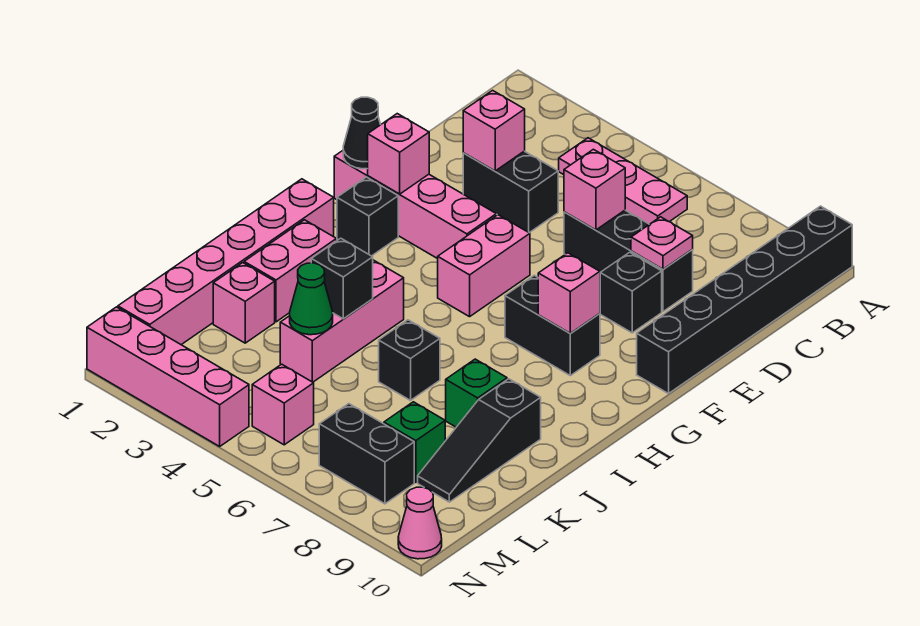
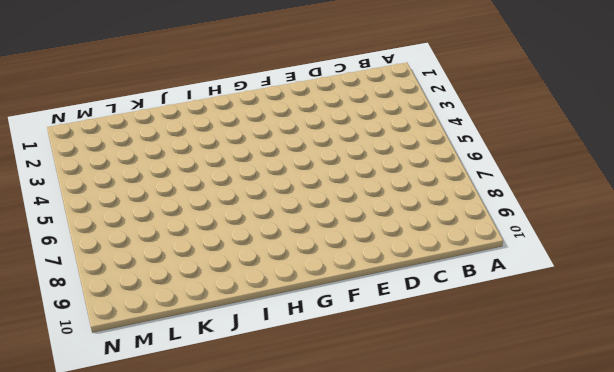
none -> black brick A10:F10 level 1
none -> pink plate B4:B6 level 1
none -> black brick D3:D4 level 1

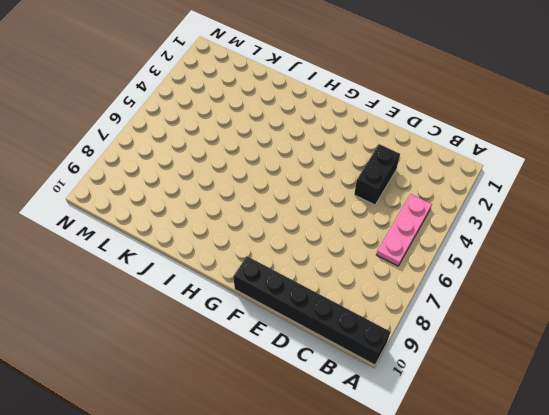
none -> black brick D6:D8 level 1
none -> black brick E8 level 1
none -> pink brick F1:F4 level 1

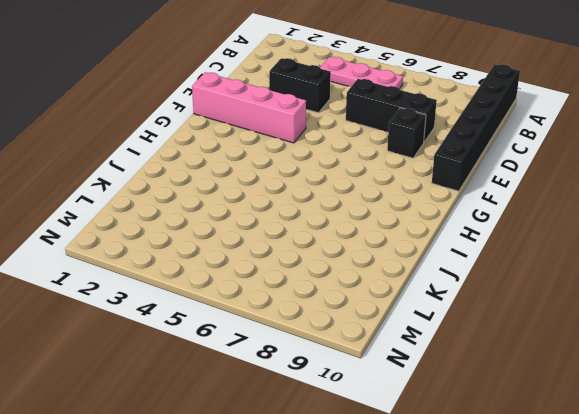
none -> pink brick F5:G5 level 1
none -> black brick G2 level 1
none -> black brick G7:G8 level 1

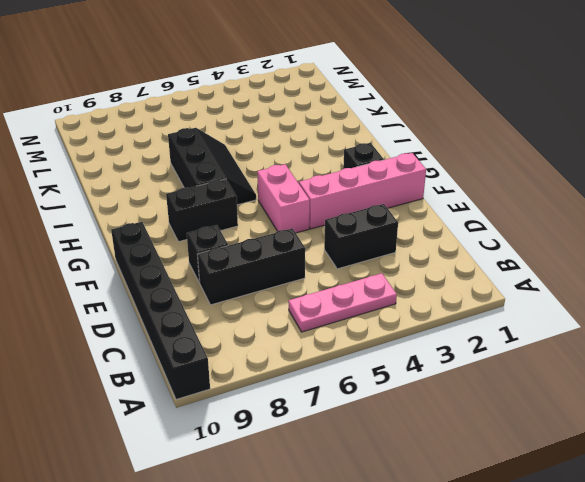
black slope H6:J7 level 1 top 7 -> black brick J6 level 1
none -> pink brick H1:M1 level 1
none -> pink brick I2:J2 level 1
none -> pink brick I4:K4 level 1

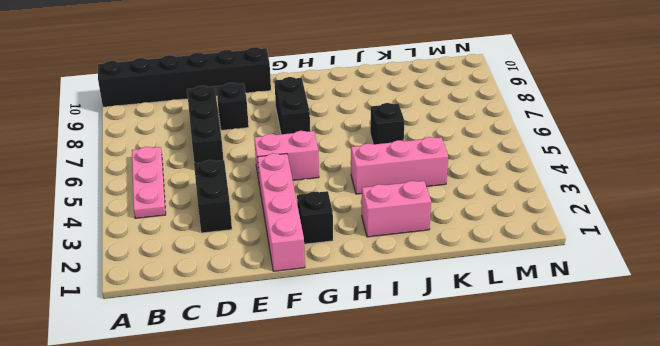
none -> pink brick H1:M1 level 1
none -> green brick J8 level 1
none -> black slope J9:L9 level 1 top J

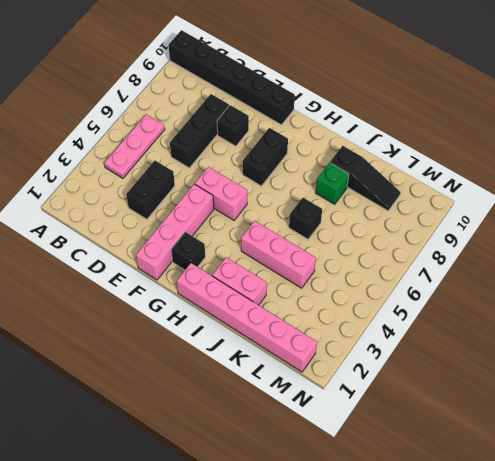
none -> pink brick K2 level 1
none -> green brick L8 level 1
none -> pink brick M5 level 1

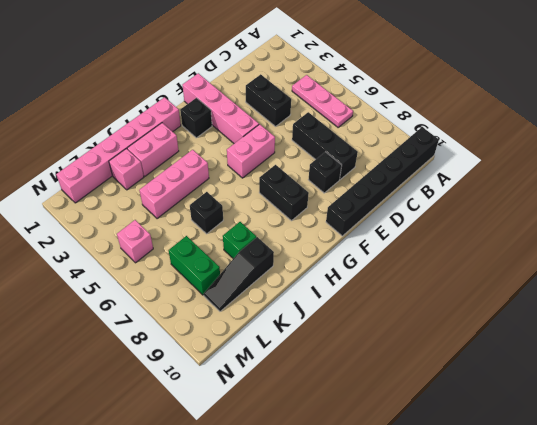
green brick L7:L8 level 1 -> green brick L8 level 1
none -> black brick M7:M8 level 1
none -> pink brick N1:N4 level 1
none -> pink cone N10 level 1

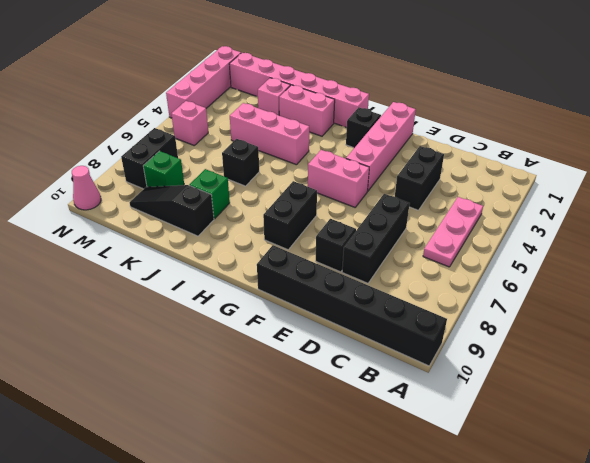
none -> pink brick D3 level 2
none -> pink brick D6 level 2
none -> pink plate D8 level 2

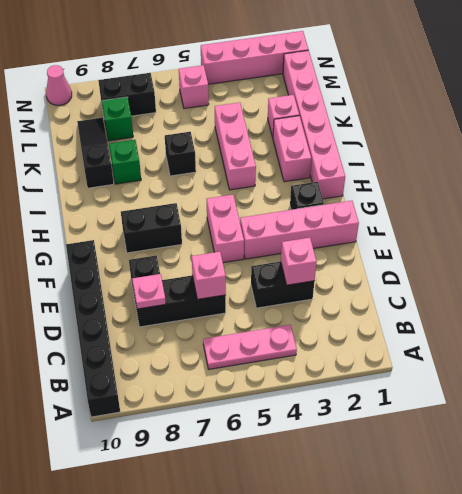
none -> black cone F1 level 2
none -> pink brick F2 level 2
none -> pink brick G8 level 2

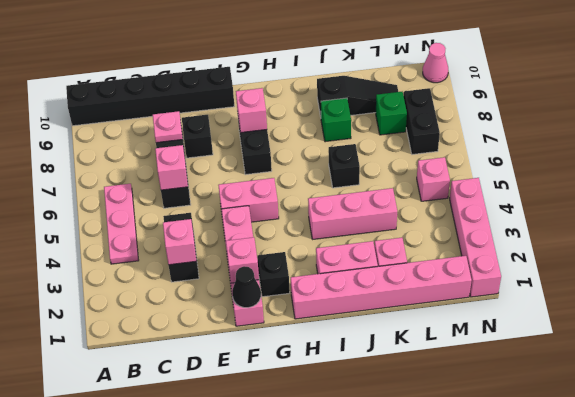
none -> black brick J4 level 2
none -> green cone K4 level 2

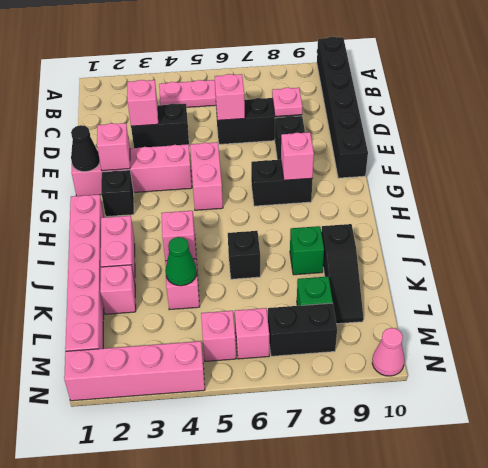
pink brick J4 level 2 -> black brick J4 level 2
pink brick M6 level 1 -> none

